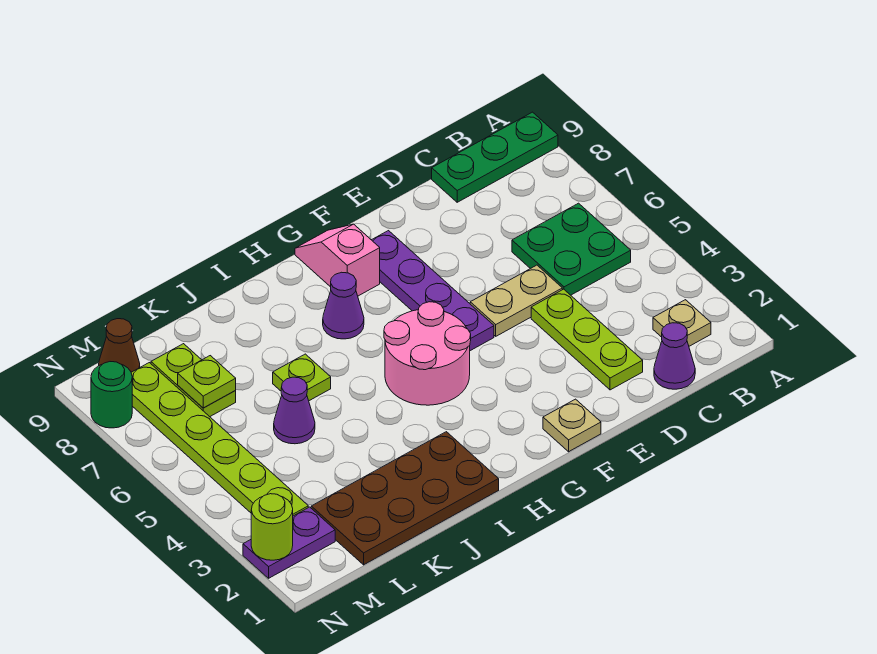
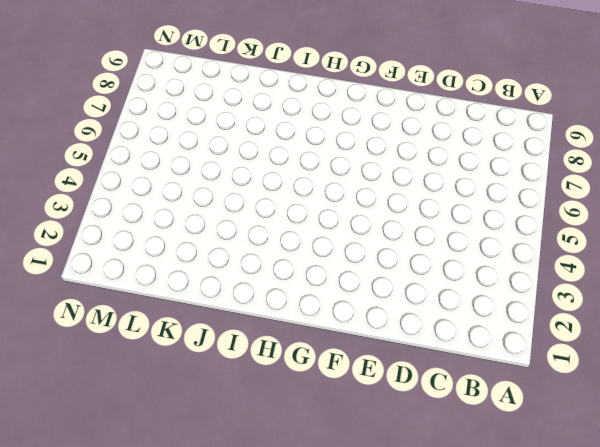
none -> green plate A9:C9 level 1
none -> tan plate B2 level 1
none -> green plate B5:C6 level 1

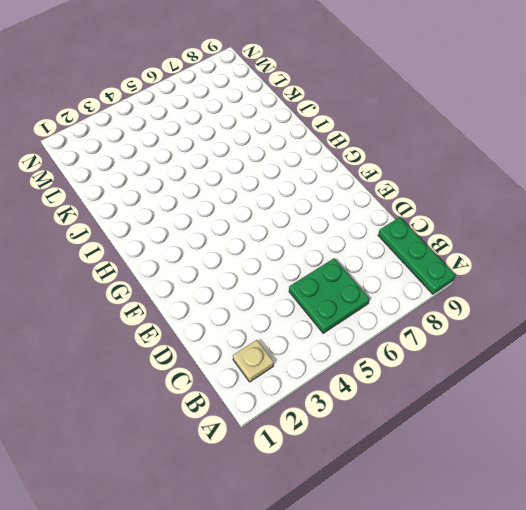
none -> purple cone C1 level 1
none -> lime plate D2:D4 level 1
none -> tan plate D5:E5 level 1

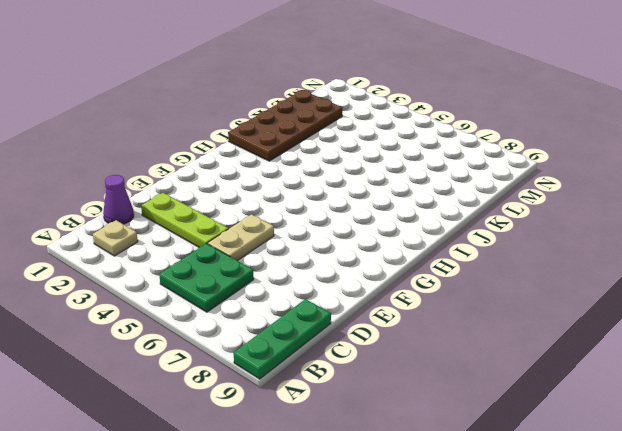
none -> tan plate F1 level 1
none -> purple plate F5:F8 level 1
none -> pink round brick G4:H5 level 1

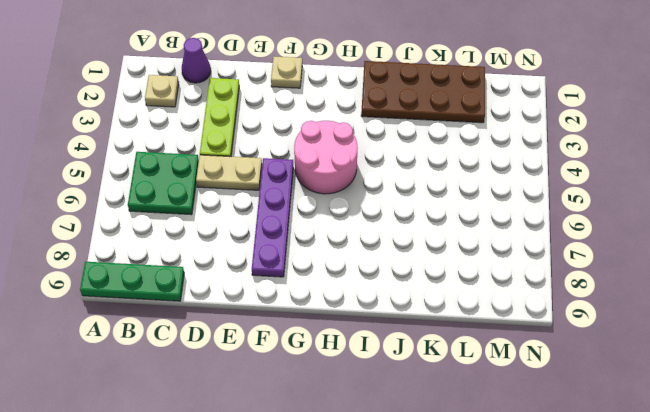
none -> pink slope G8:G9 level 1 top 8
none -> purple cone H7 level 1
none -> lime plate J6 level 1

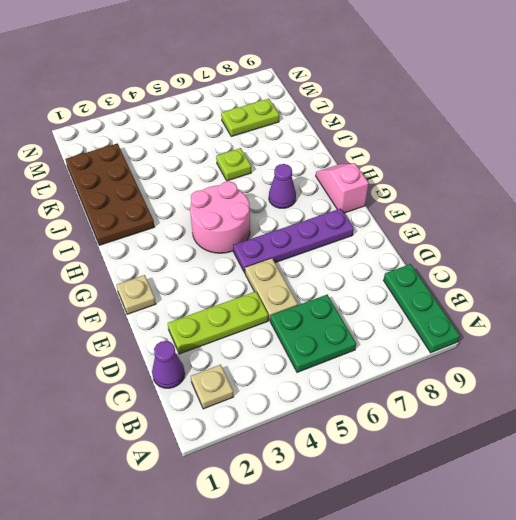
pink slope G9:H9 level 1 top G -> pink slope G8:G9 level 1 top 8
none -> purple cone K5 level 1
none -> purple plate M2:N2 level 1
none -> lime plate M3:M8 level 1

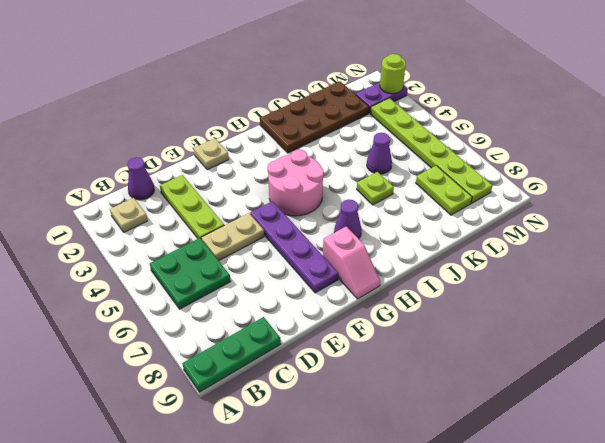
none -> brown cone M9 level 1
none -> green round brick N8 level 1
none -> lime plate L7 level 2

